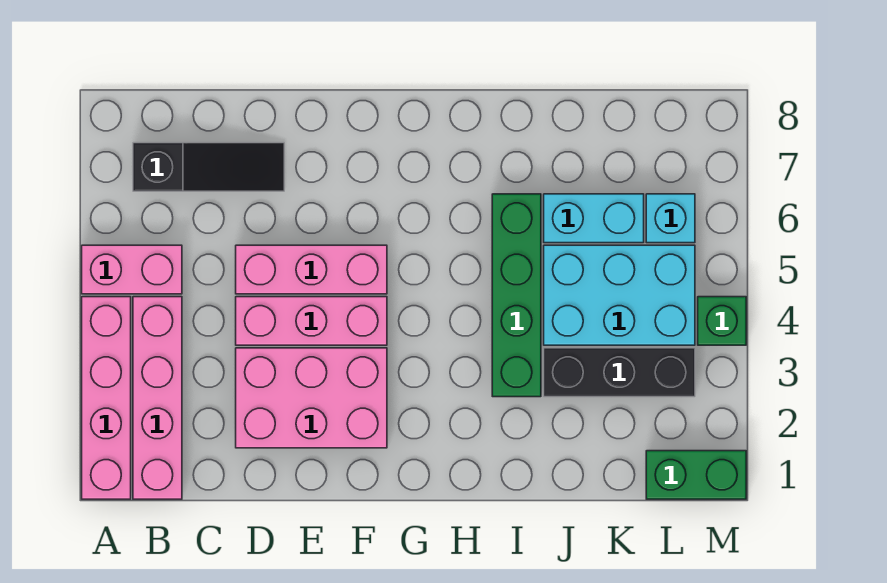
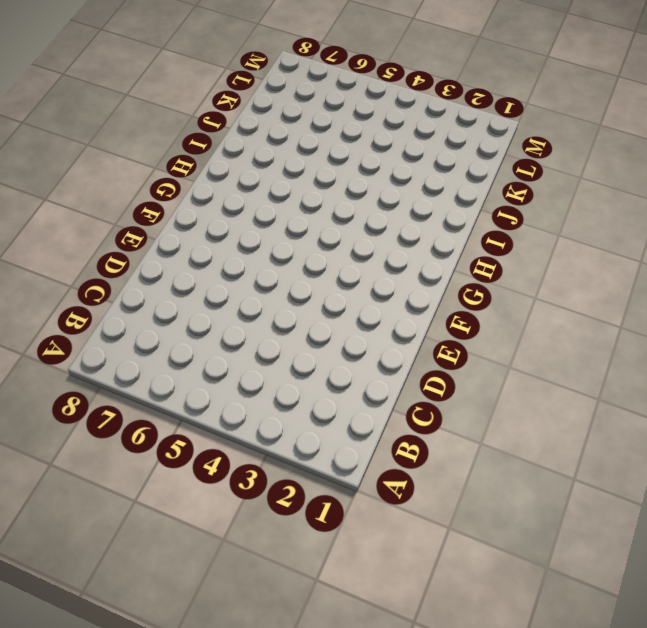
none -> pink brick A1:A4 level 1
none -> pink brick A5:B5 level 1
none -> pink brick B1:B4 level 1

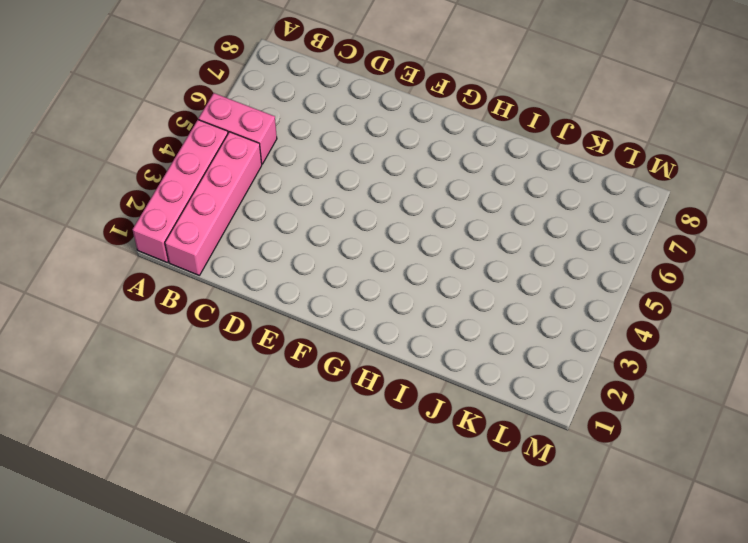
none -> black slope B7:D7 level 1 top B
none -> pink brick D2:F3 level 1
none -> pink brick D4:F4 level 1

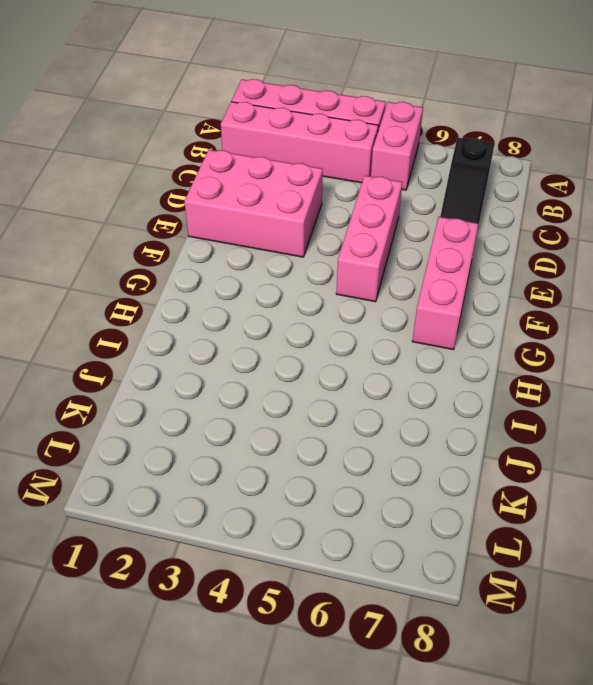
pink brick D1:E3 level 1 -> pink brick D2:F3 level 1
pink brick E7:G7 level 1 -> pink brick D4:F4 level 1
none -> green brick I3:I6 level 1
none -> black brick J3:L3 level 1
none -> cyan brick J4:L5 level 1

